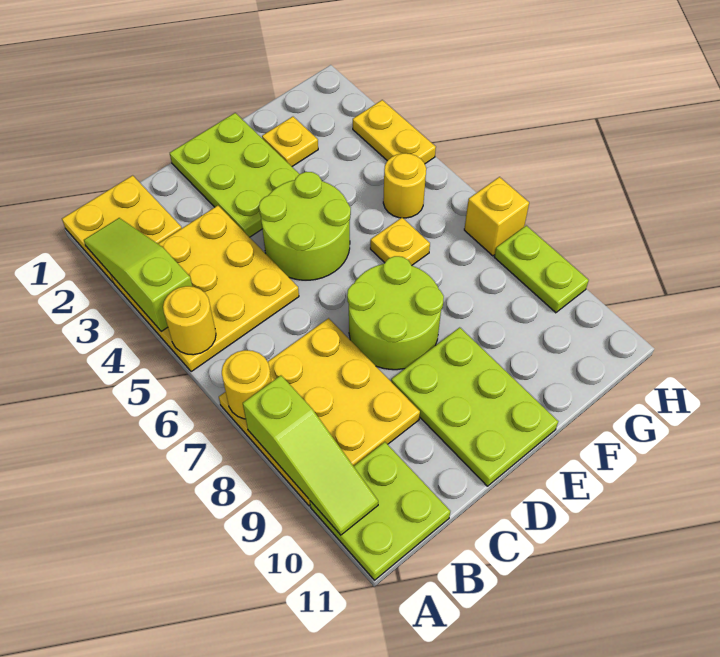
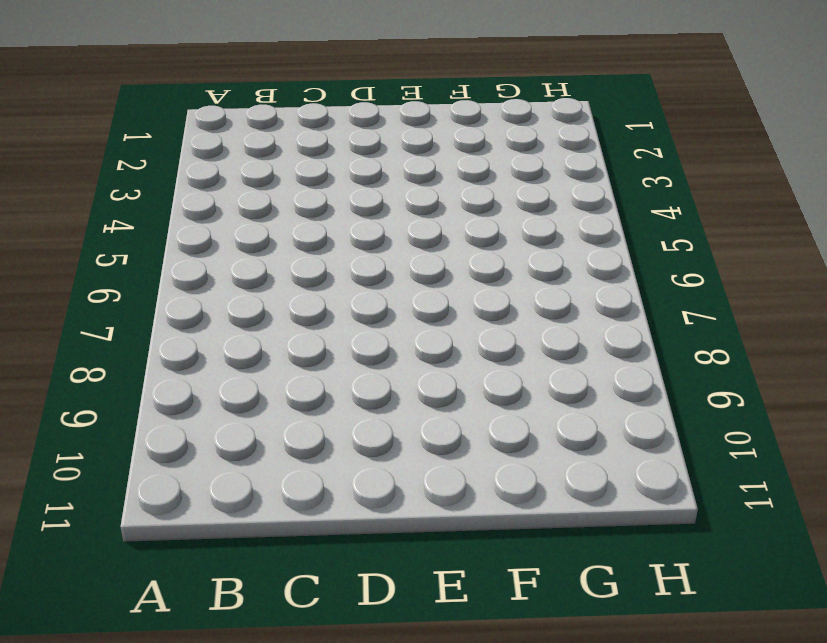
none -> yellow plate A1:B2 level 1
none -> yellow plate A3:C5 level 1
none -> yellow plate A7:C9 level 1

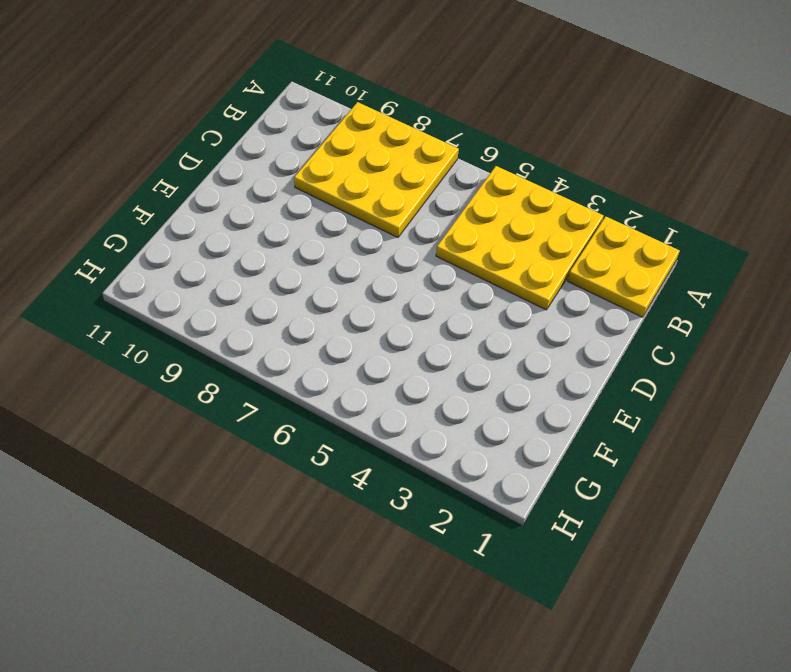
none -> lime plate A10:B11 level 1
none -> lime plate D1:E3 level 1
none -> lime round brick D4:E5 level 1

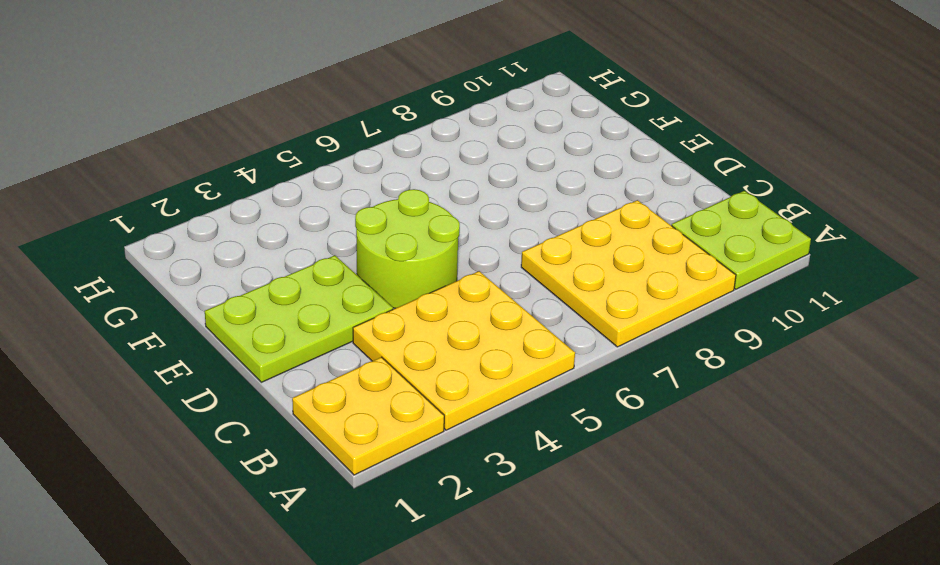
none -> lime round brick D7:E8 level 1
none -> lime plate D9:E11 level 1
none -> yellow plate F2 level 1

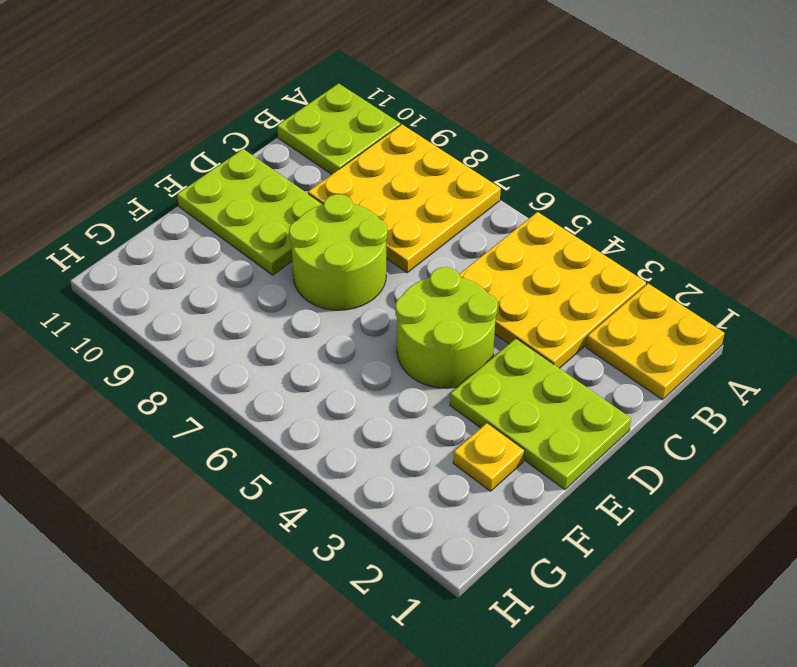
none -> yellow plate F6 level 1
none -> yellow round brick G5 level 1
none -> yellow plate H3:H4 level 1

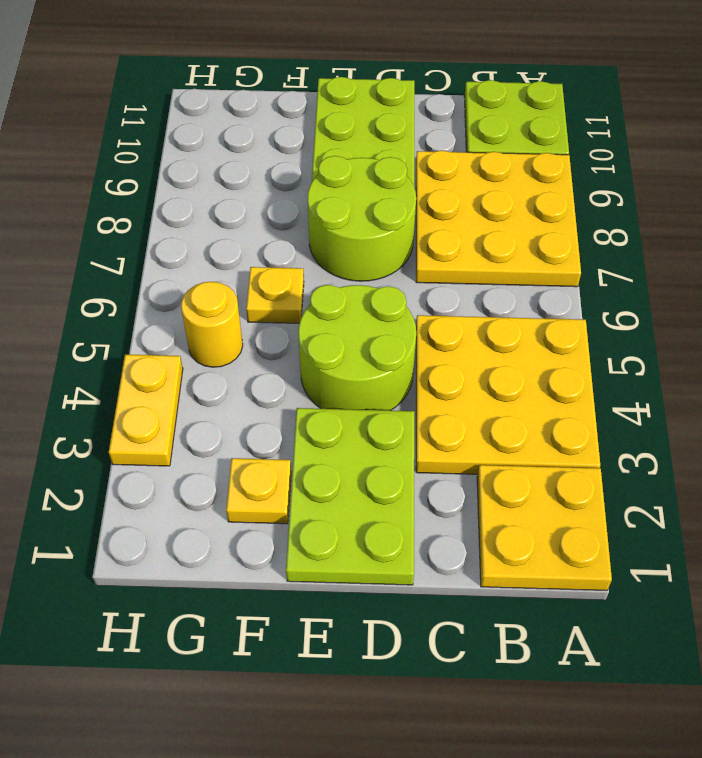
none -> yellow brick H7 level 1
none -> lime plate H8:H9 level 1
none -> lime slope A2:A4 level 2 top 4

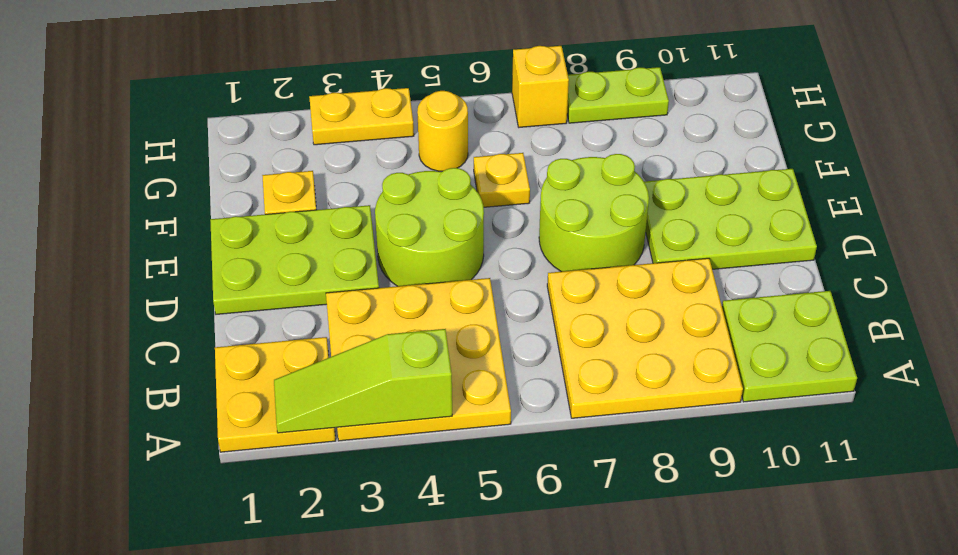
none -> yellow round brick A5 level 2
none -> yellow round brick A7 level 2
none -> lime slope A8:A10 level 2 top 8

